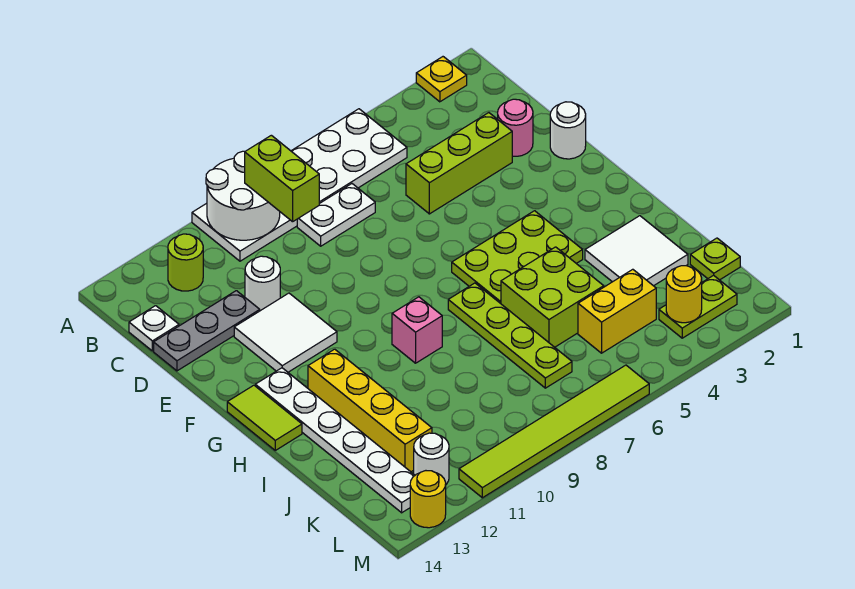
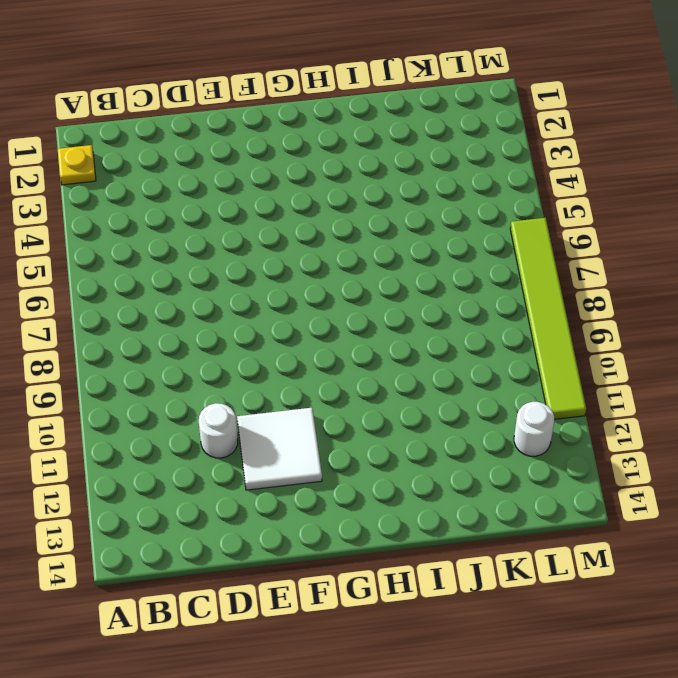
none -> white plate A5:B10 level 1
none -> lime round brick B12 level 1
none -> white plate C7:C8 level 1

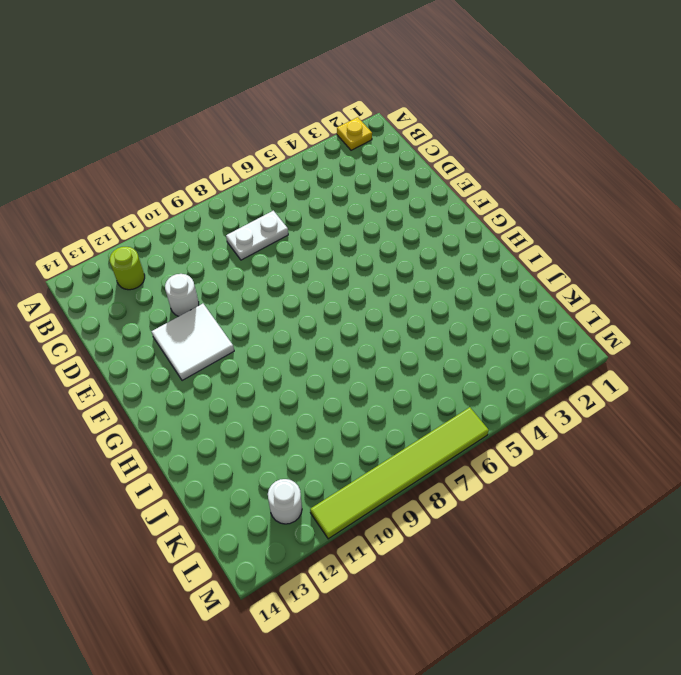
none -> white plate A5:B10 level 1
none -> white plate C14 level 1
none -> pink round brick D2 level 1

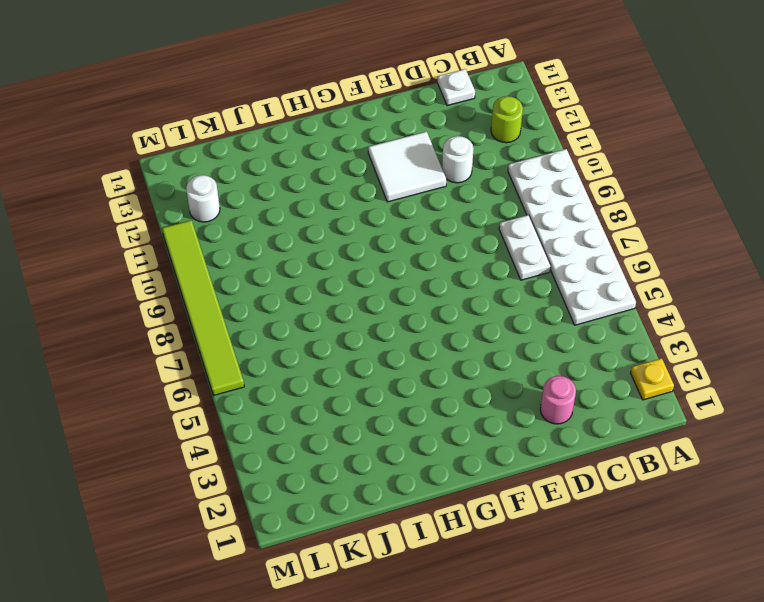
none -> lime brick D3:D5 level 1
none -> grey plate D12:D14 level 1
none -> white round brick E1 level 1

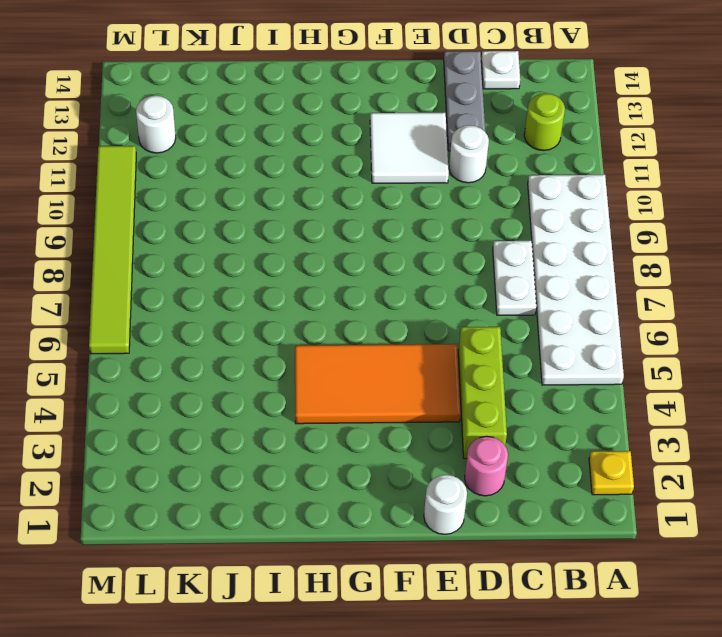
orange tile E4:H5 level 1 -> lime plate G4:H6 level 1
none -> white plate G13:L13 level 1
none -> lime tile G14:H14 level 1
none -> lime plate H7:K7 level 1

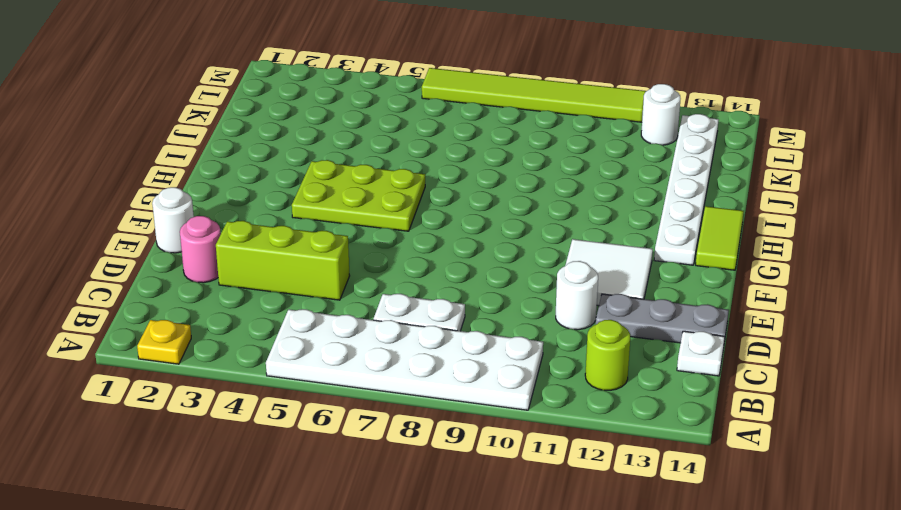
none -> lime plate H7:K7 level 1
none -> pink brick H9 level 1
none -> yellow brick H12:K12 level 1

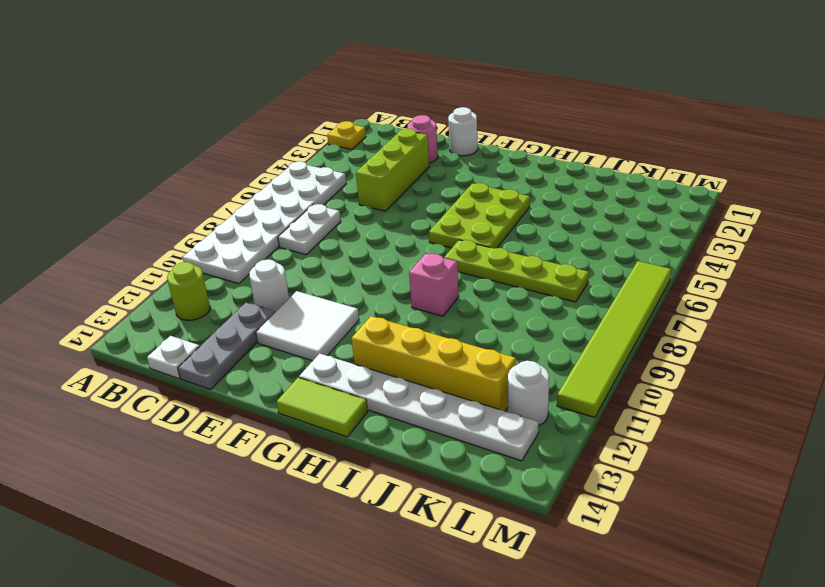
none -> white tile I2:J3 level 1
none -> lime brick I5:J6 level 1
none -> lime plate K1 level 1

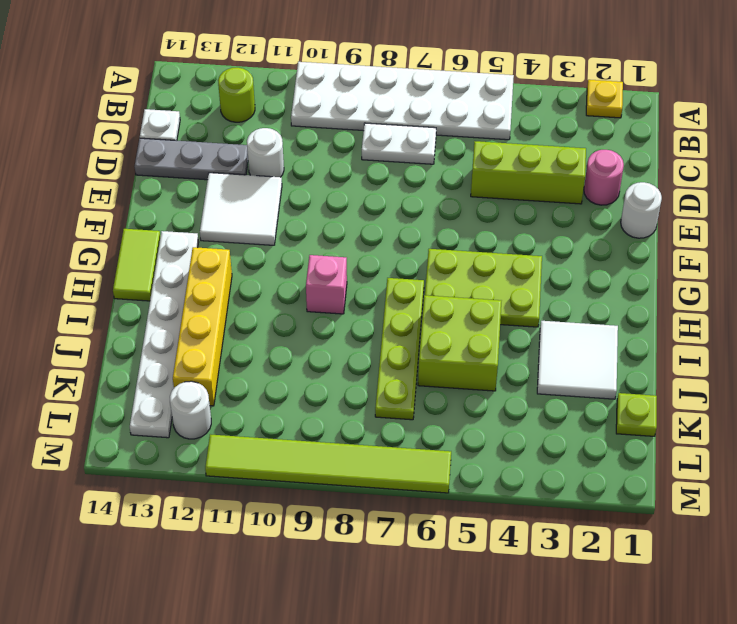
none -> yellow brick K4:K5 level 1
none -> lime plate L2:L3 level 1
none -> yellow round brick M13 level 1

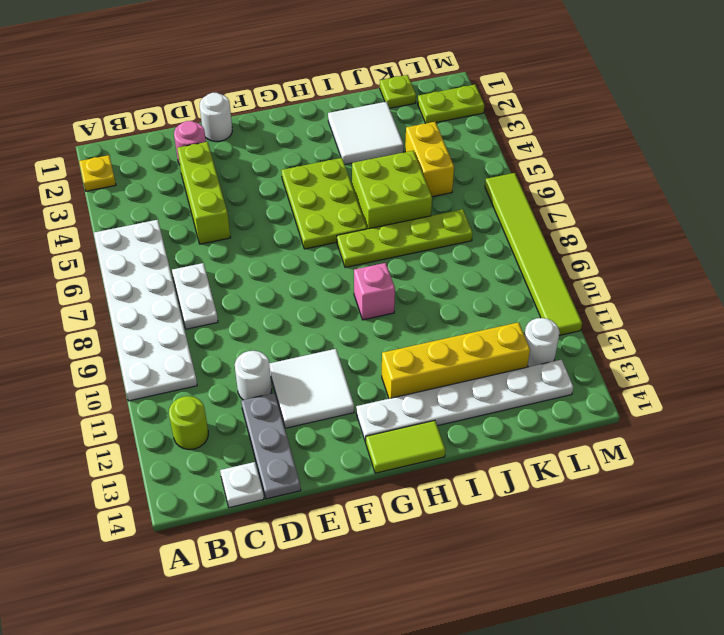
lime plate L2:M2 level 1 -> lime plate L2:L3 level 1
none -> yellow round brick M13 level 1
none -> white round brick A9:B10 level 2
none -> yellow round brick L3 level 2

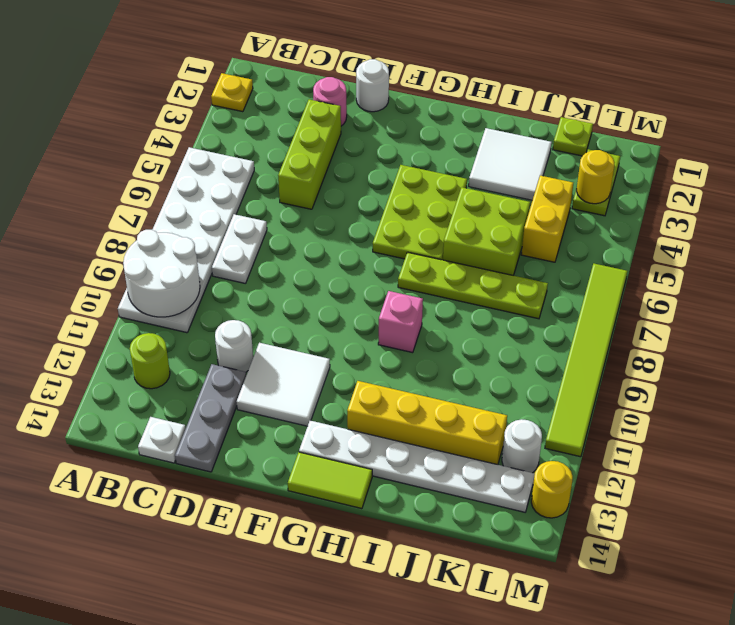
none -> lime brick B9:C9 level 3

